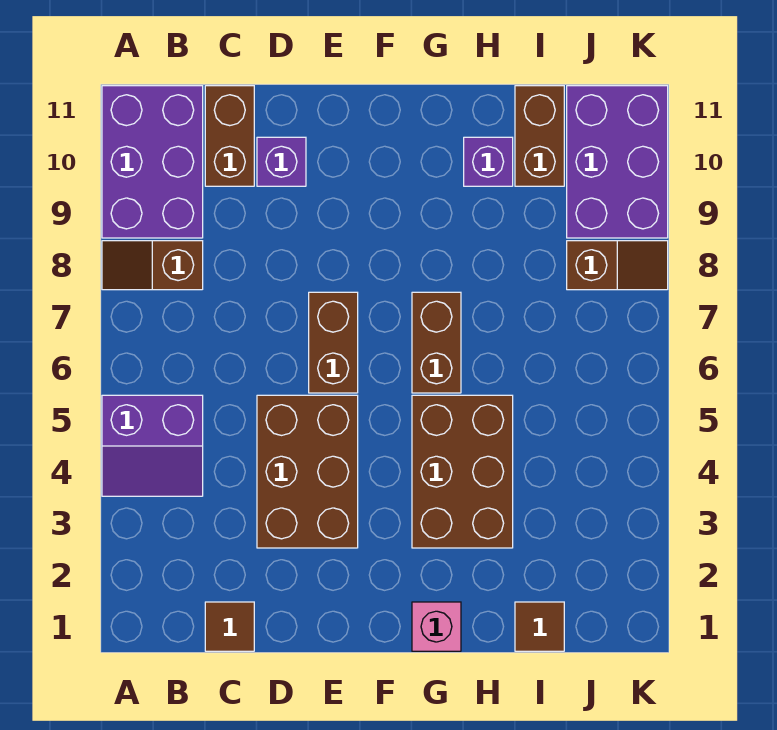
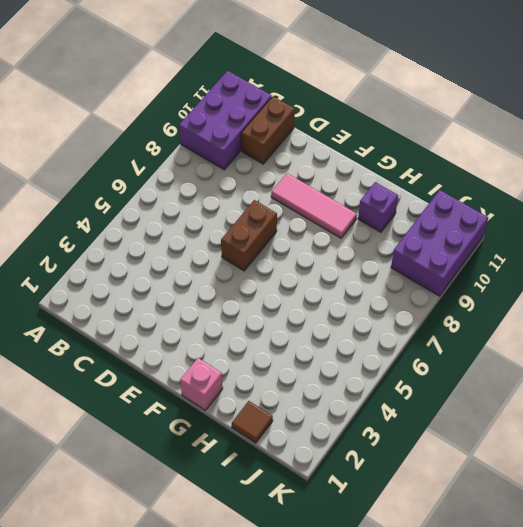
pink tile E9:G9 level 1 -> none
none -> purple slope A4:B5 level 1 top 5
none -> brown slope A8:B8 level 1 top B
none -> brown tile C1 level 1

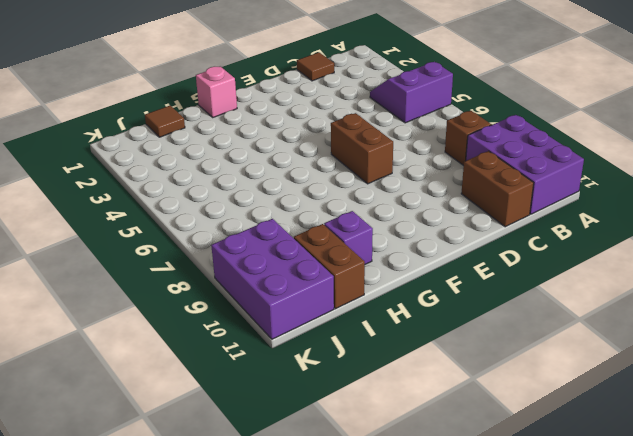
none -> brown brick D3:E5 level 1
none -> purple brick D10 level 1
none -> brown brick G3:H5 level 1

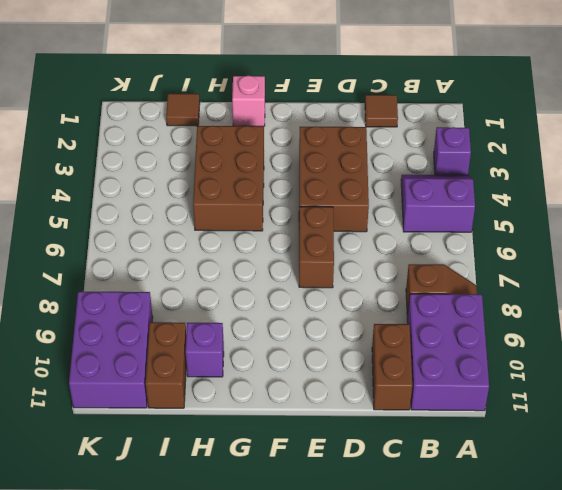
purple brick A3 level 1 -> purple brick D10 level 1
none -> brown brick G6:G7 level 1
none -> brown slope J8:K8 level 1 top J

